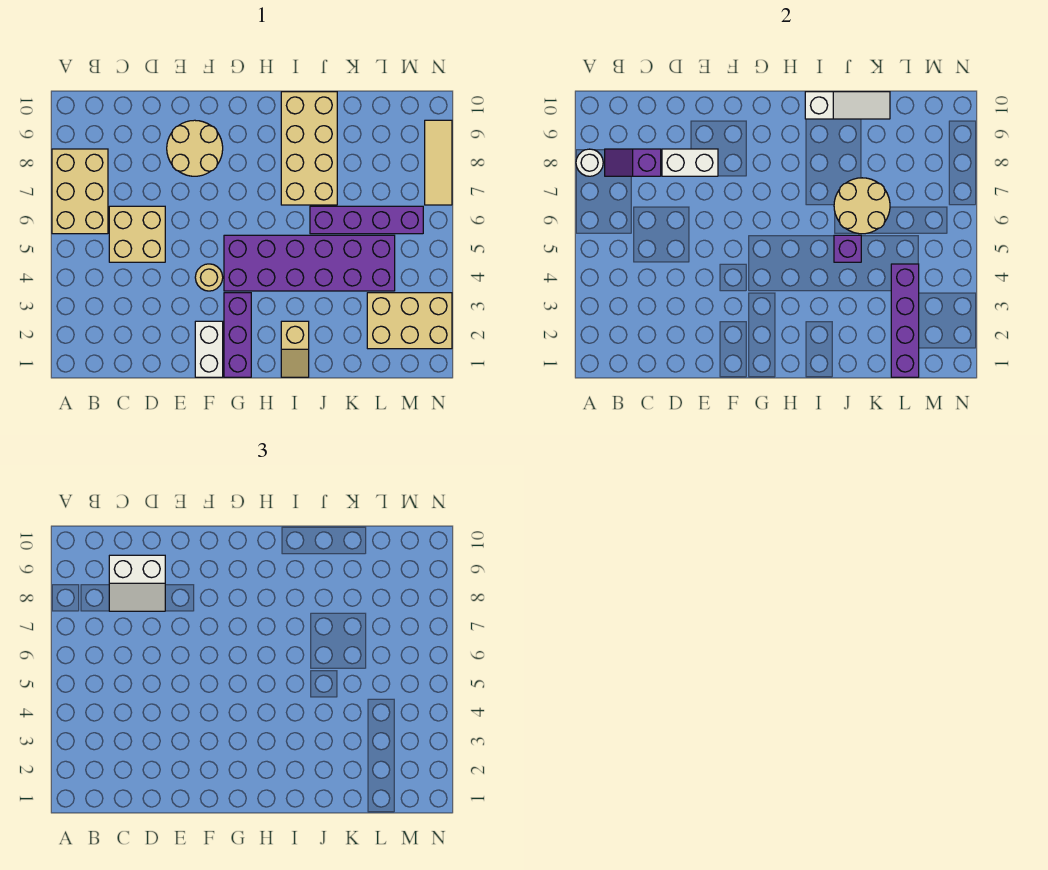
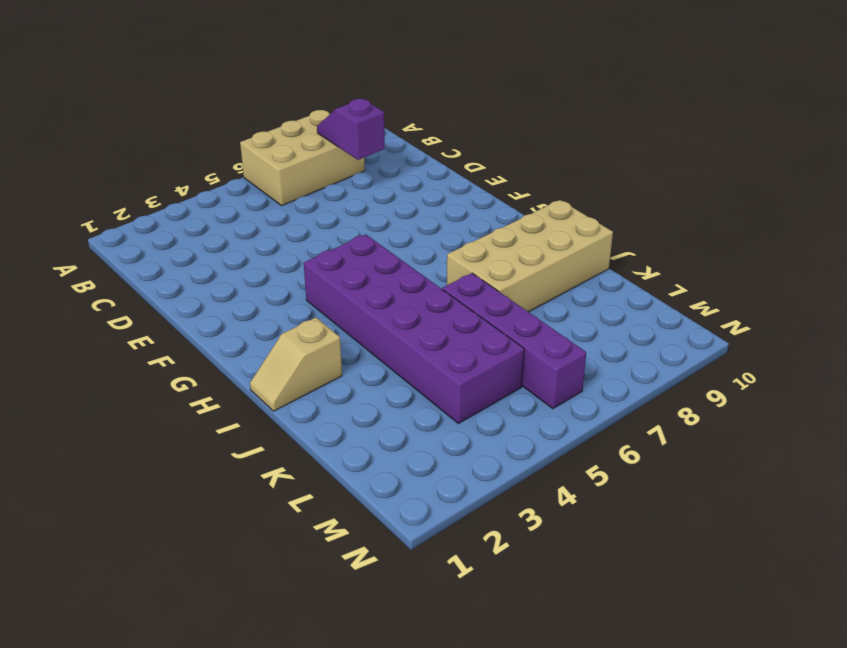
none -> tan brick C5:D6 level 1
none -> tan round brick E8:F9 level 1
none -> white brick F1:F2 level 1

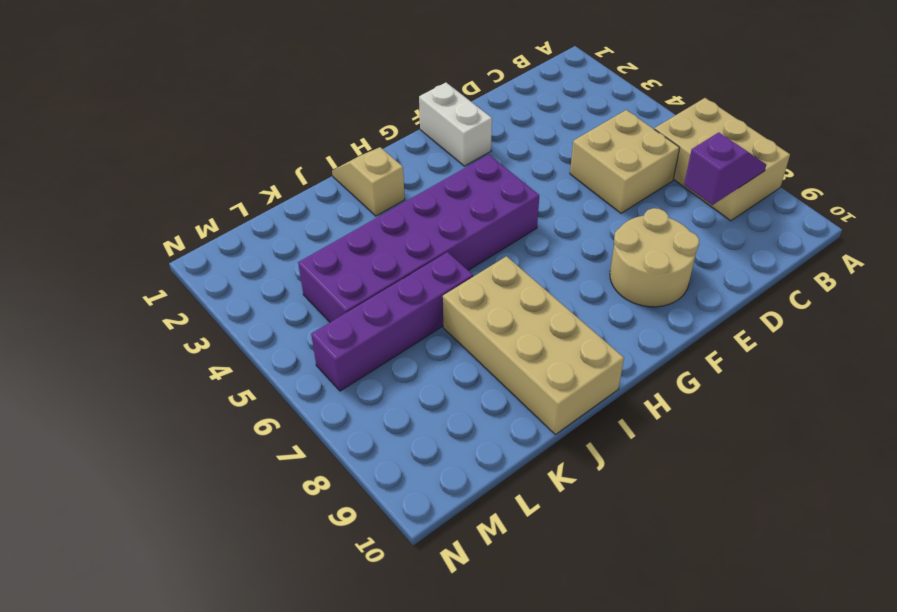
none -> tan round brick F4 level 1
none -> purple brick G1:G3 level 1
none -> tan brick L2:N3 level 1

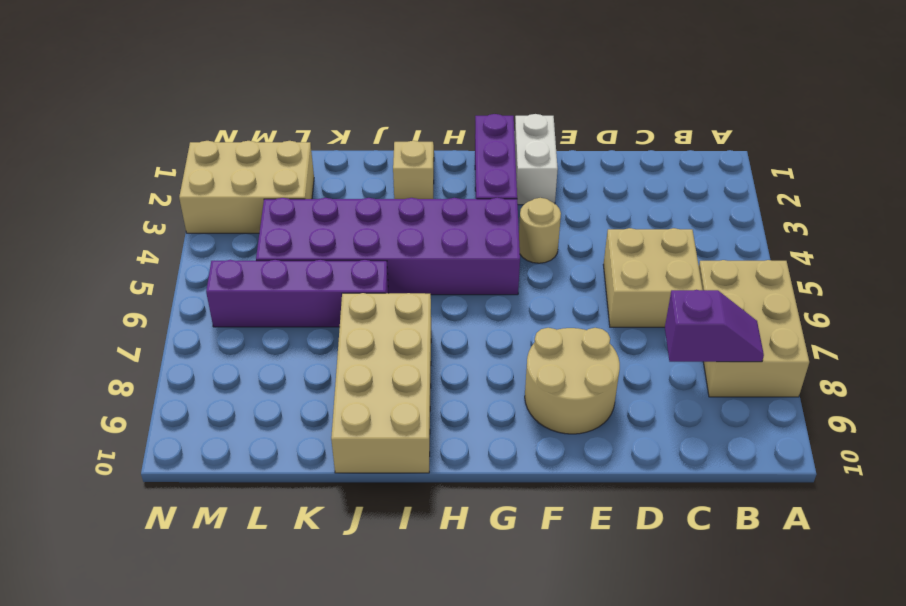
none -> tan tile N7:N9 level 1
none -> white round brick A8 level 2
none -> white brick D8:E8 level 2

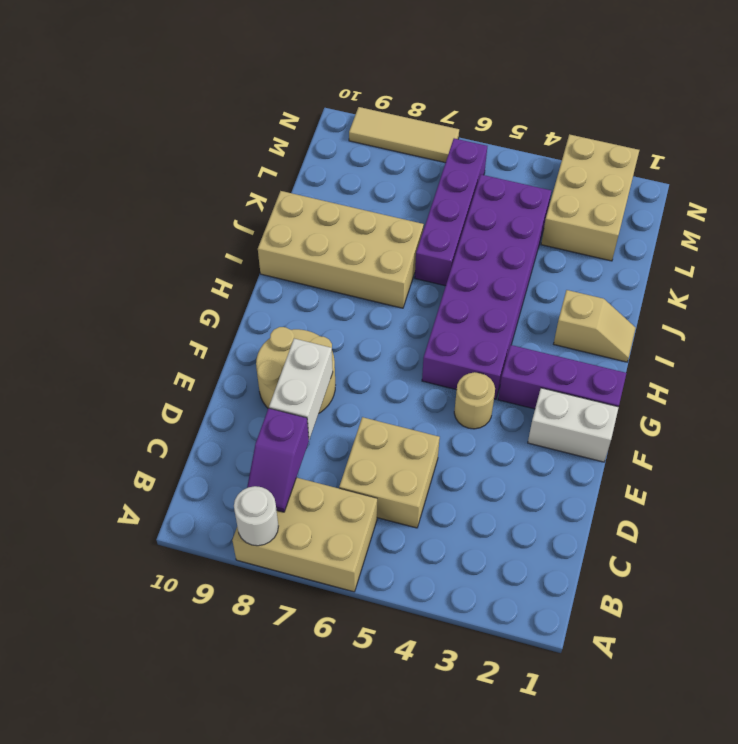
none -> white slope I10:K10 level 2 top I
none -> purple brick J5 level 2
none -> tan round brick J6:K7 level 2

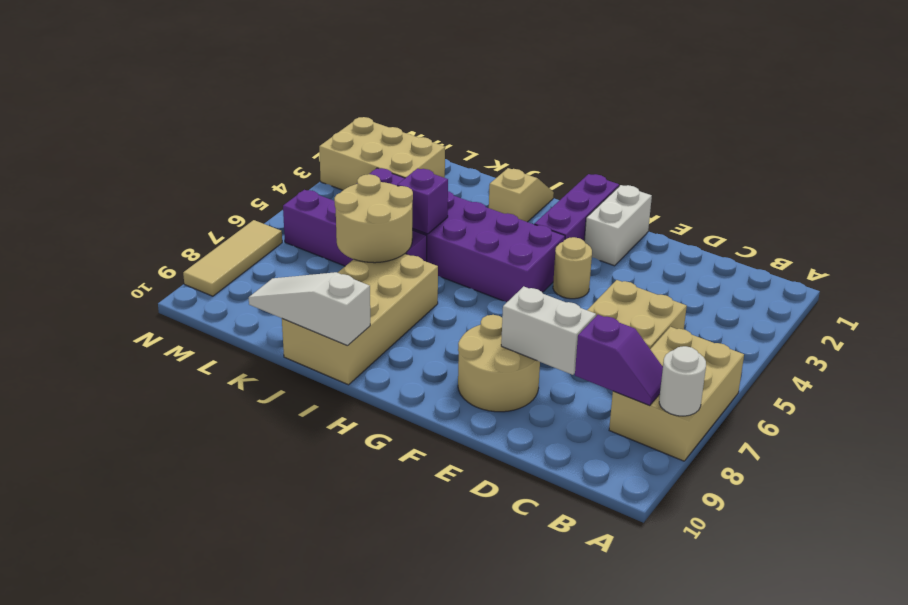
none -> purple brick L1:L4 level 2
none -> white slope C8:D9 level 3 top 9

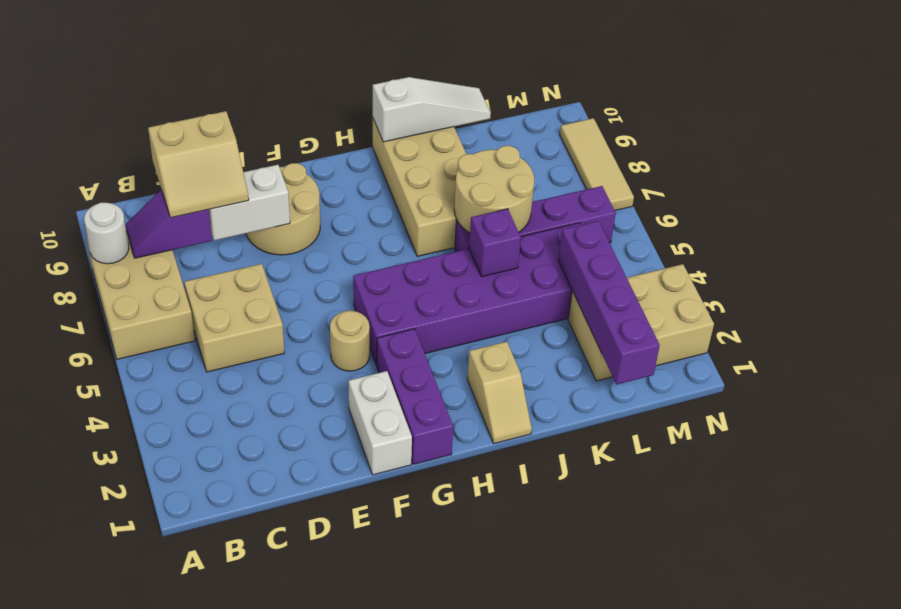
tan slope C8:D9 level 3 top 9 -> white slope C8:D9 level 3 top 9

